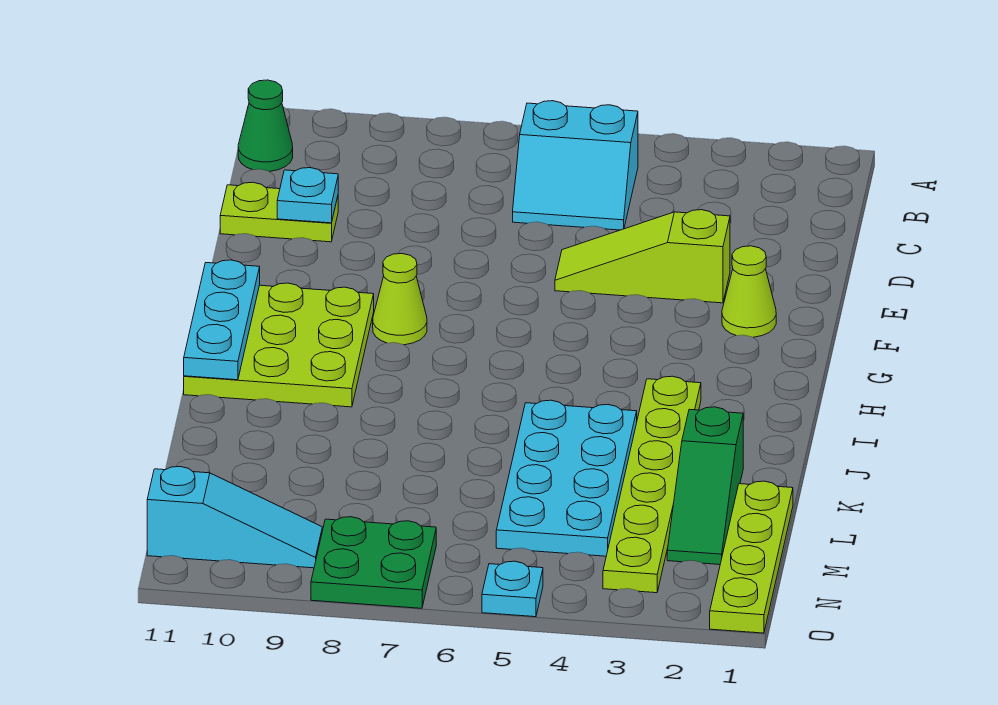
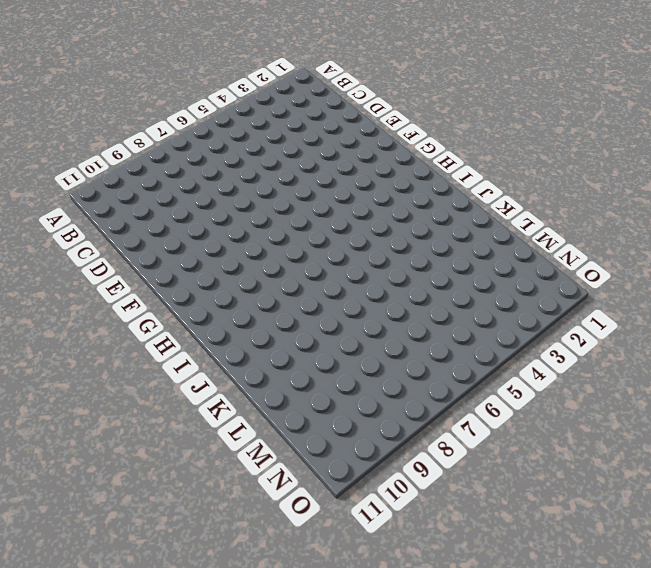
none -> cyan slope B5:C6 level 1 top B
none -> green cone B11 level 1
none -> lime plate D10:D11 level 1

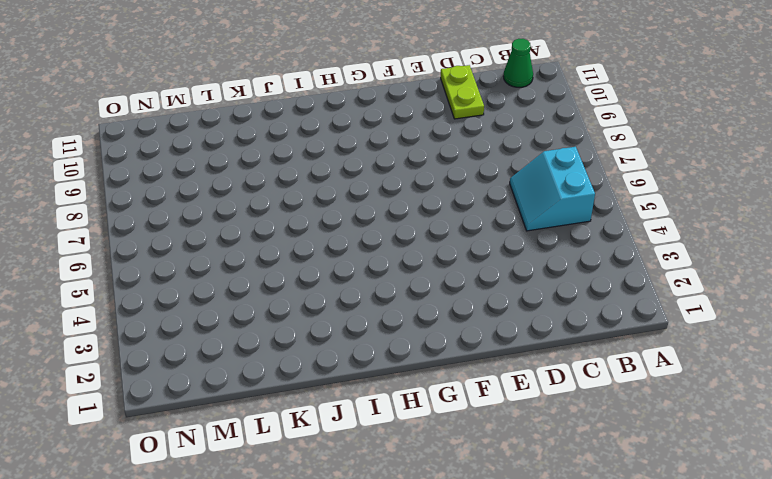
none -> lime slope E3:E5 level 1 top 3
none -> lime cone F2 level 1
none -> lime cone G8 level 1

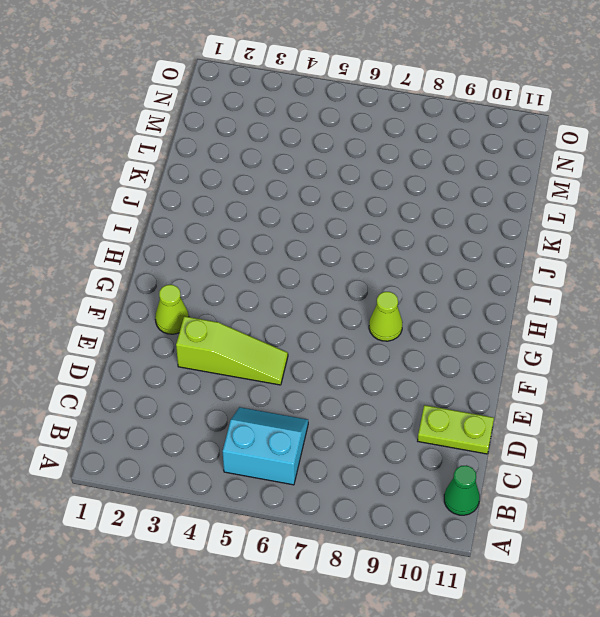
none -> lime plate G9:I11 level 1
none -> lime plate I3:N3 level 1
none -> cyan plate J4:M5 level 1

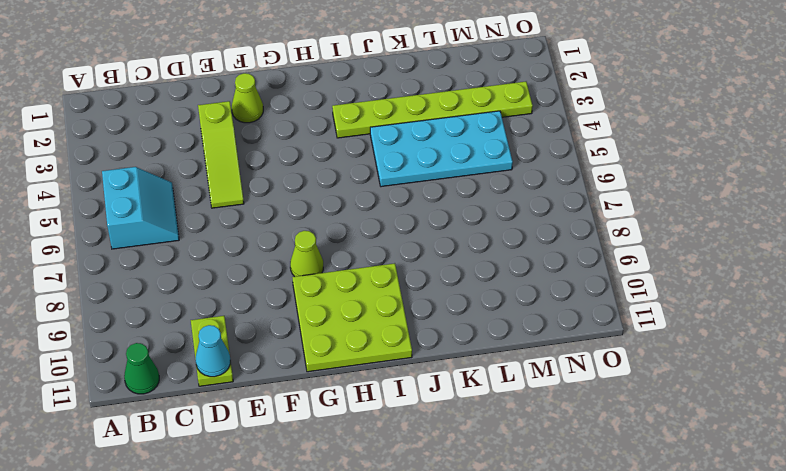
cyan cone D11 level 2 -> none
none -> green slope K2:M2 level 1 top K
none -> lime plate L1:O1 level 1
none -> green plate N7:O8 level 1

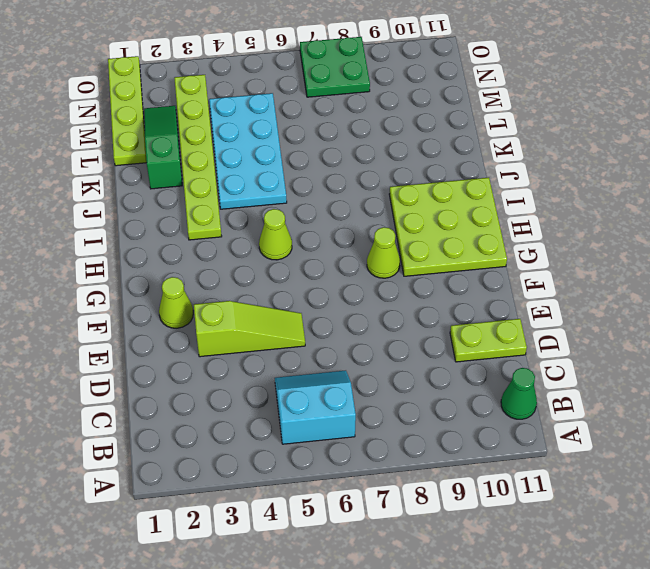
lime cone H5 level 1 -> none
none -> cyan slope N9:N11 level 1 top 11
none -> cyan plate O5 level 1
none -> cyan plate D10 level 2

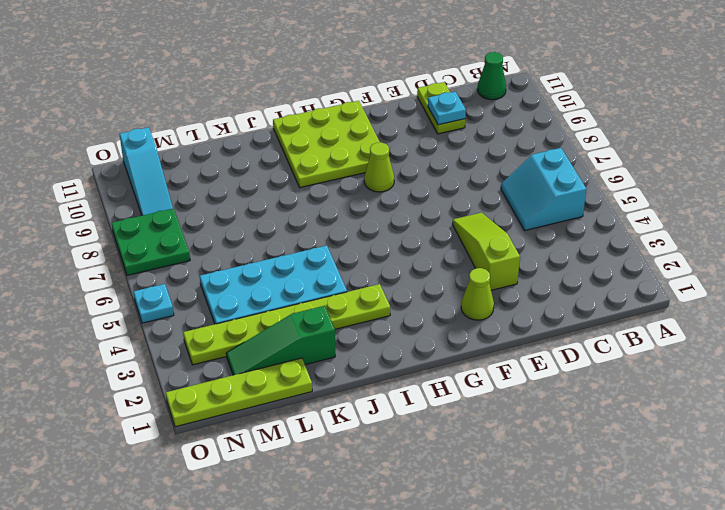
none -> cyan plate G11:I11 level 2

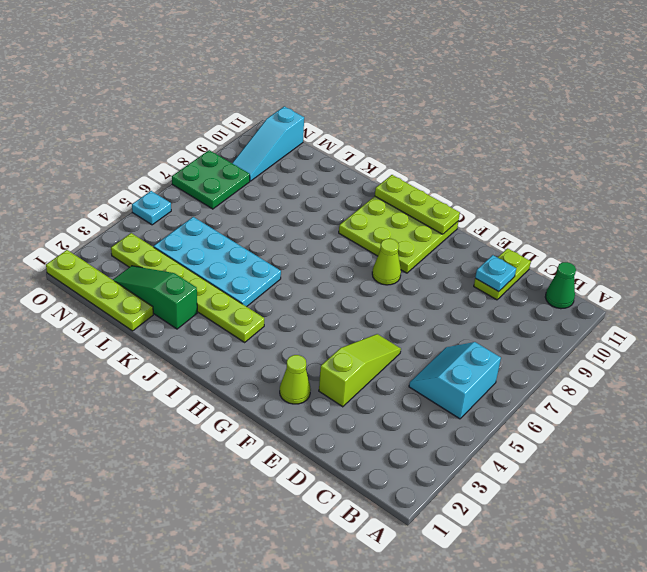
lime plate G11:I11 level 2 -> cyan plate G11:I11 level 2

